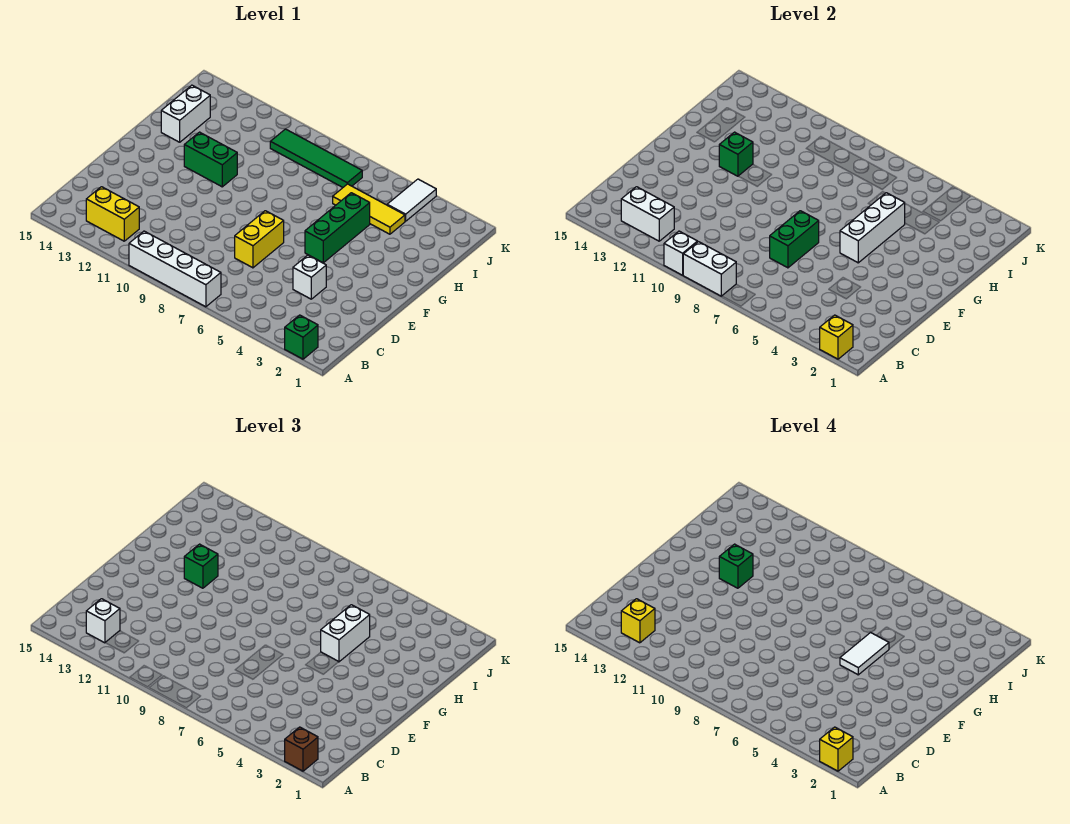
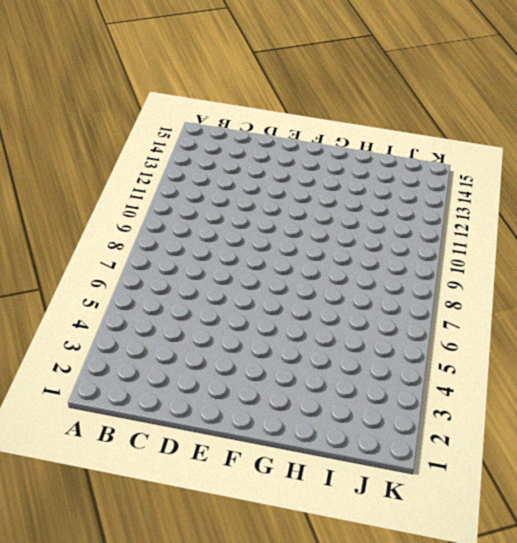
none -> green brick A2 level 1
none -> white brick A7:A10 level 1
none -> yellow brick B12:B13 level 1

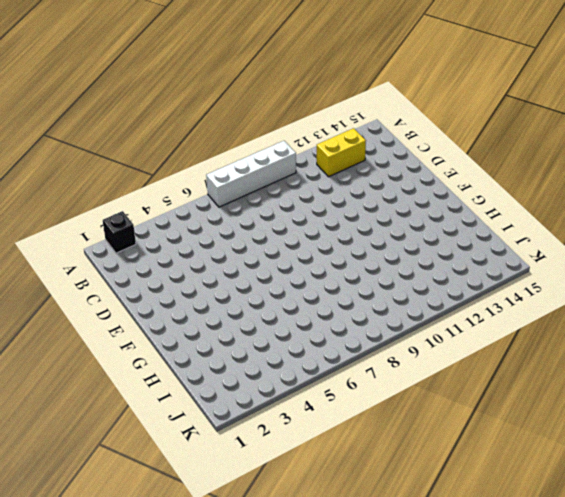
black brick A2 level 1 -> green brick A2 level 1
none -> white brick D4 level 1
none -> yellow brick D7:E7 level 1
none -> green brick F5:H5 level 1

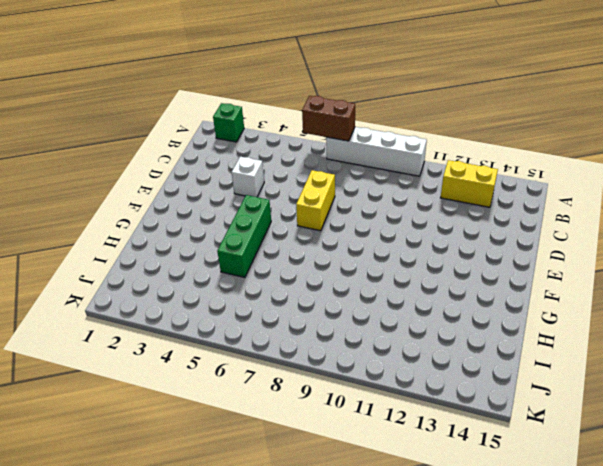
brown brick A6:A7 level 2 -> none
none -> green brick G11:G12 level 1
none -> white brick H14:I14 level 1
none -> yellow tile I4:I6 level 1

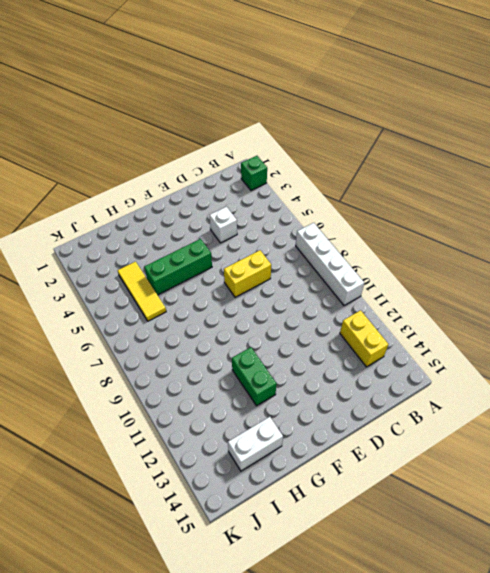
none -> white tile J4:K4 level 1
none -> green tile J7:J10 level 1
none -> yellow brick A2 level 2

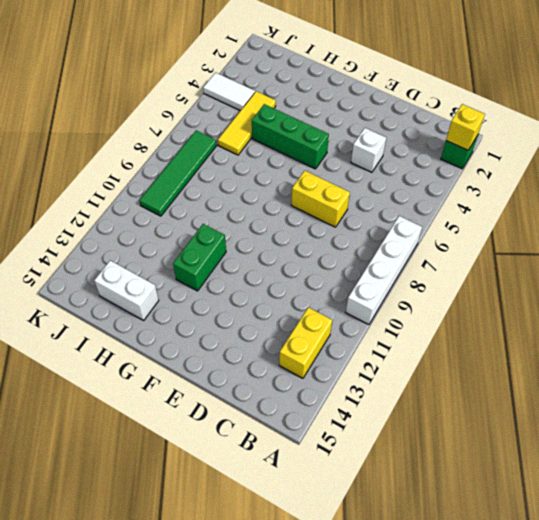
none -> white brick A8:A9 level 2
none -> white brick A10 level 2
none -> white brick B12:B13 level 2

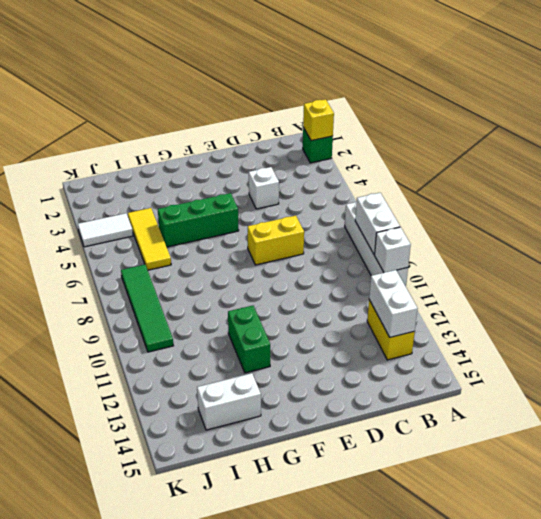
none -> green brick D7:E7 level 2
none -> white brick F5:H5 level 2
none -> green brick G12 level 2

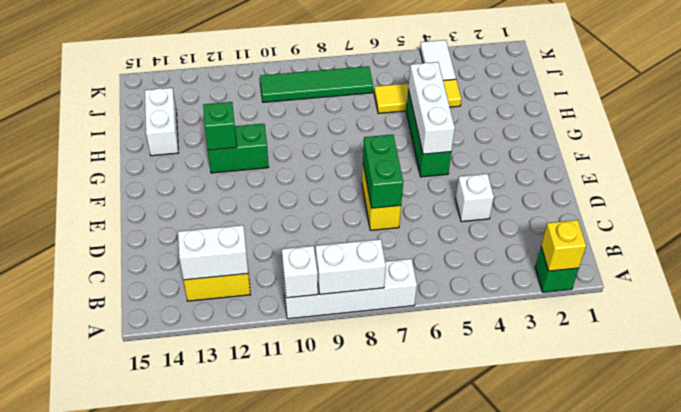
none -> brown brick A2 level 3
none -> white brick B13 level 3
none -> white brick G5:H5 level 3

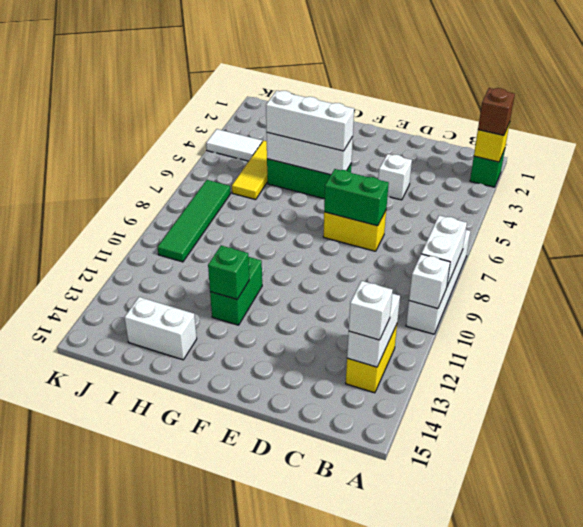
white brick F5:H5 level 3 -> white brick G5:H5 level 3
none -> green brick G12 level 3
none -> yellow brick A2 level 4
none -> yellow brick B13 level 4

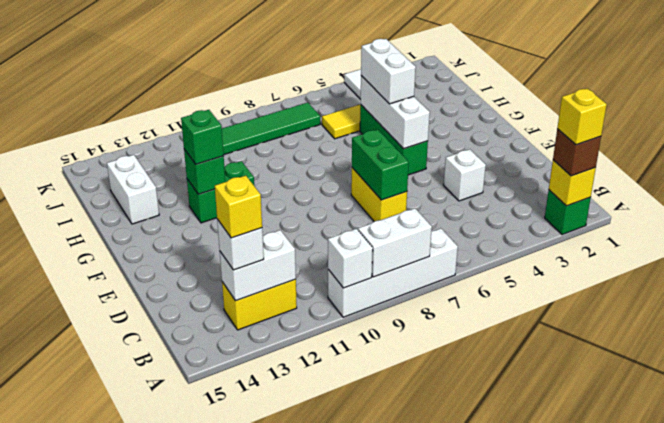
none -> white tile F5:G5 level 4
none -> green brick G12 level 4

